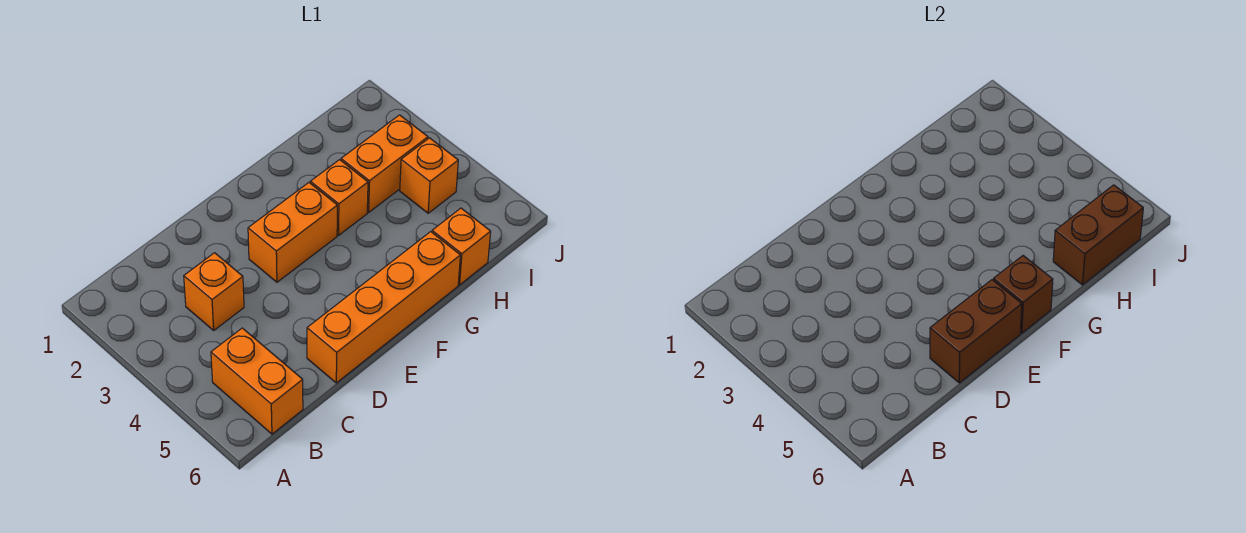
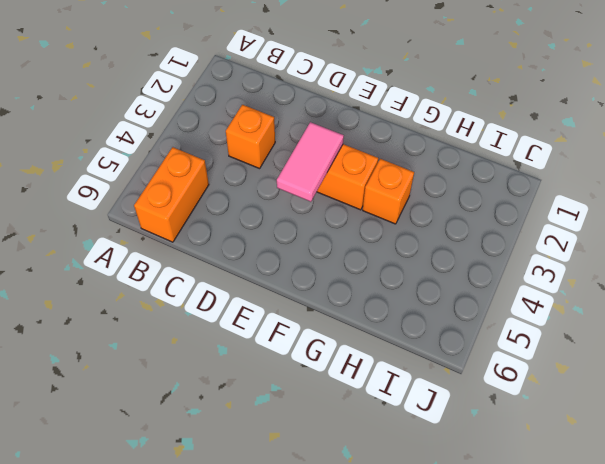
pink tile E3:E4 level 2 -> none
none -> orange brick D6:G6 level 1
none -> orange brick H3:I3 level 1

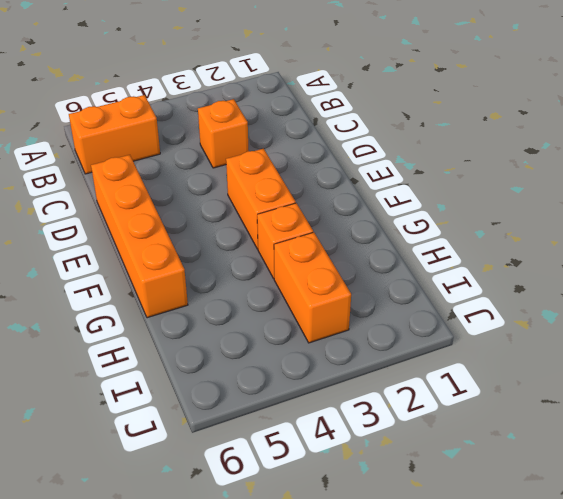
none -> orange brick H6 level 1
none -> orange brick I4 level 1

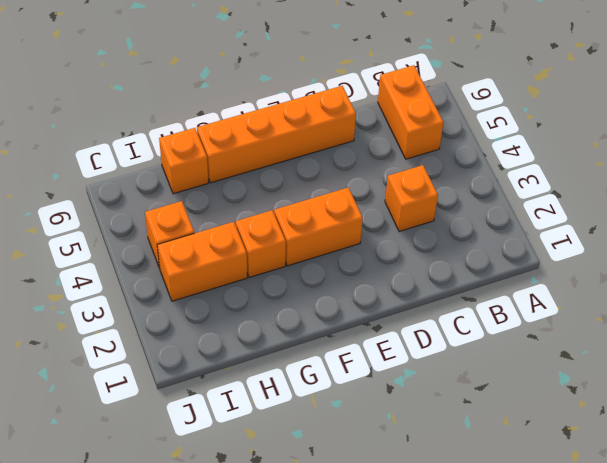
none -> brown brick D6:E6 level 2
none -> brown brick F6 level 2

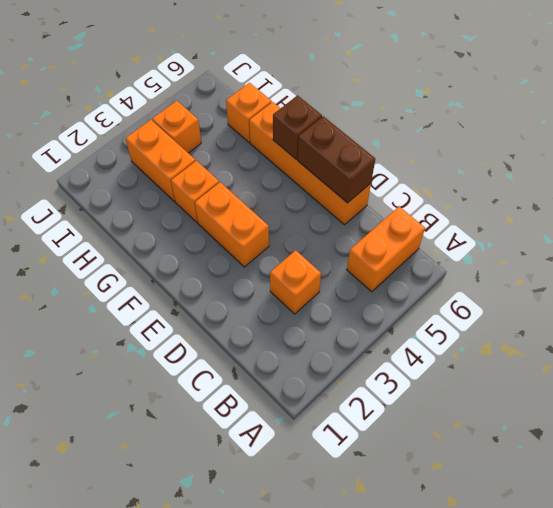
none -> brown brick H6:I6 level 2

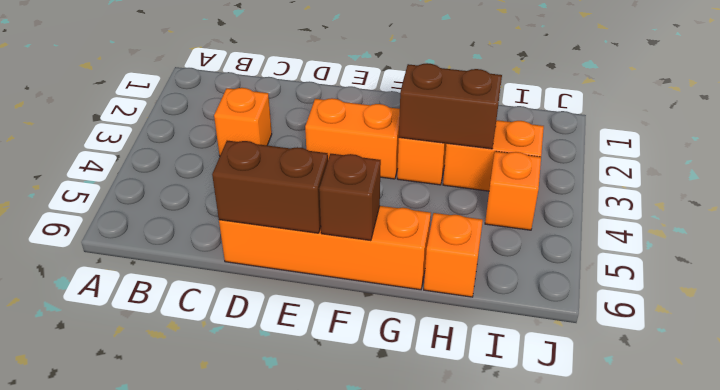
brown brick G3:H3 level 2 -> brown brick H6:I6 level 2
none -> orange brick B5:B6 level 1

